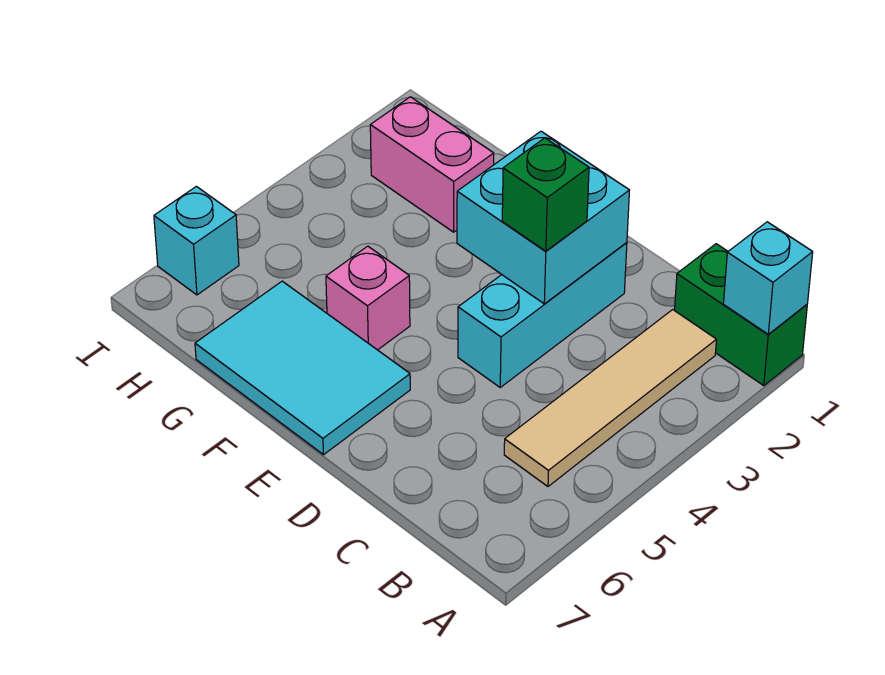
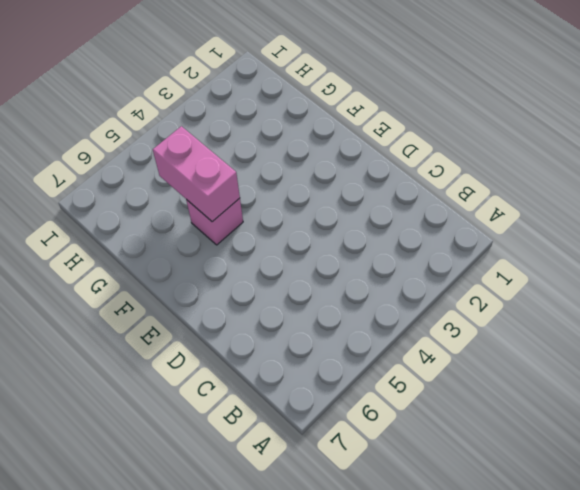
pink brick F5:G5 level 2 -> pink brick G2:H2 level 1
none -> green brick A1:B1 level 1
none -> tan tile B2:B5 level 1

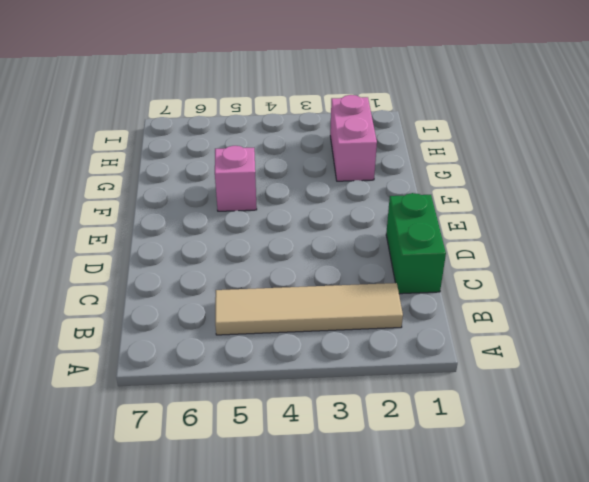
green brick C1:D1 level 1 -> green brick A1:B1 level 1
none -> cyan brick D2:D4 level 1
none -> cyan tile E6:G7 level 1

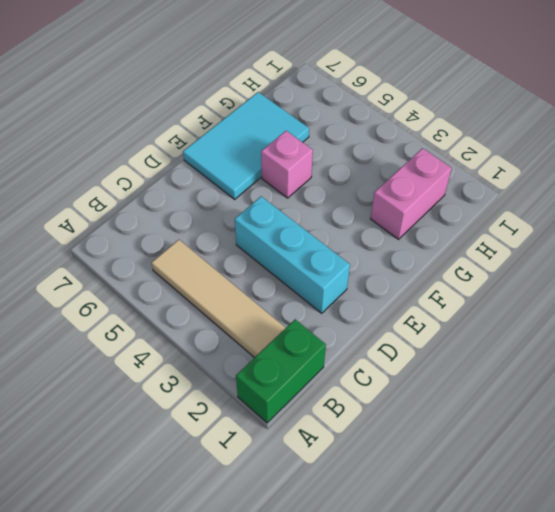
none -> cyan brick I6 level 1
none -> cyan brick A1 level 2

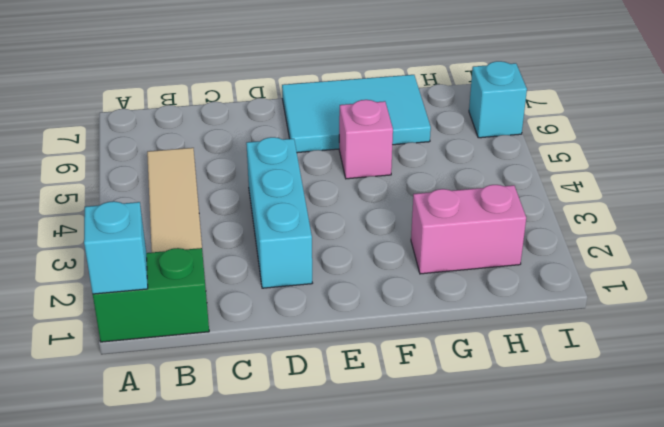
none -> cyan brick D2:E3 level 2
none -> green brick D3 level 3

